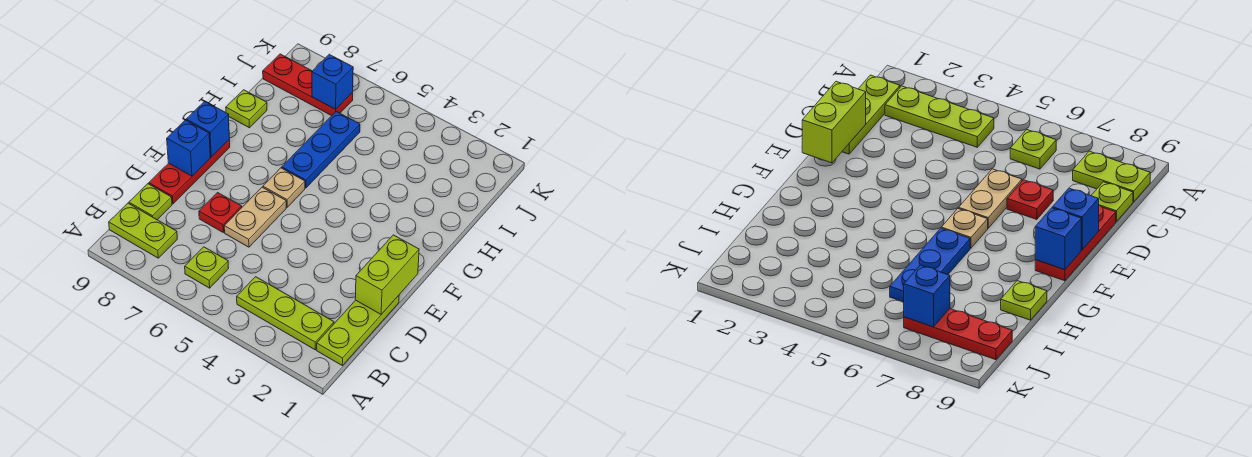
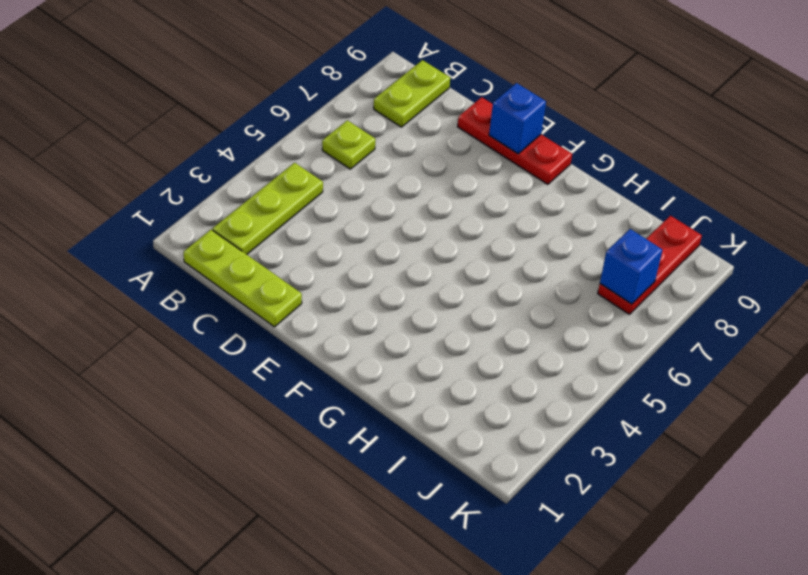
none -> lime plate C9 level 1
none -> tan plate D6:E6 level 1
none -> red plate D7 level 1

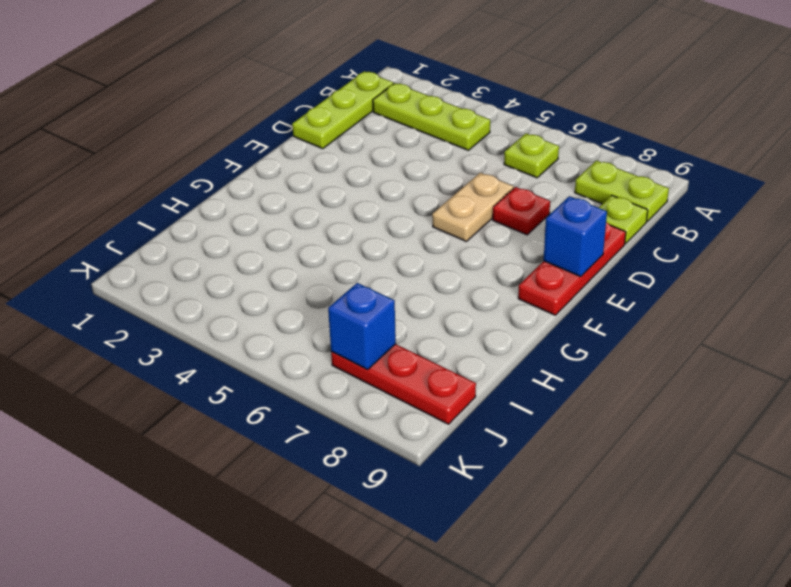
none -> tan plate F6 level 1
none -> blue plate G6:I6 level 1
none -> lime plate H9 level 1

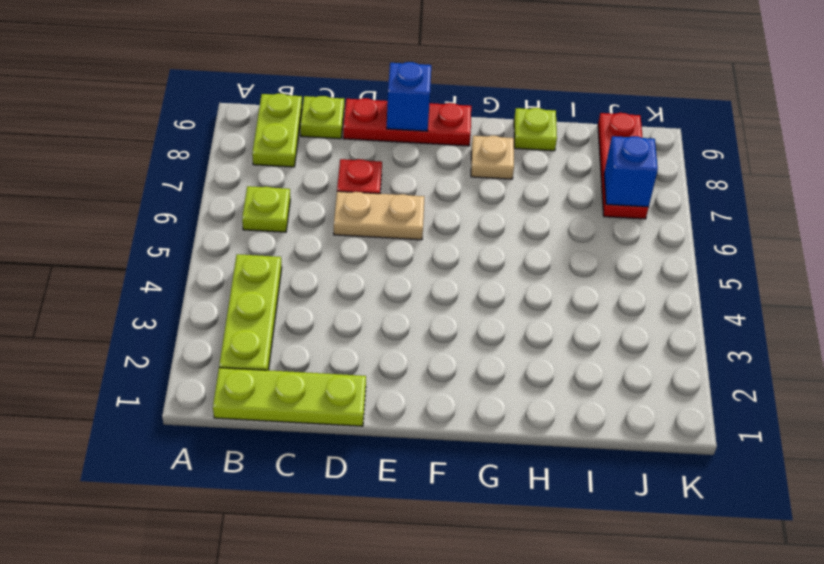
tan plate G8 level 1 -> tan plate F6 level 1
none -> blue plate G6:I6 level 1
none -> lime brick D1:E1 level 2
none -> blue brick F9 level 2

